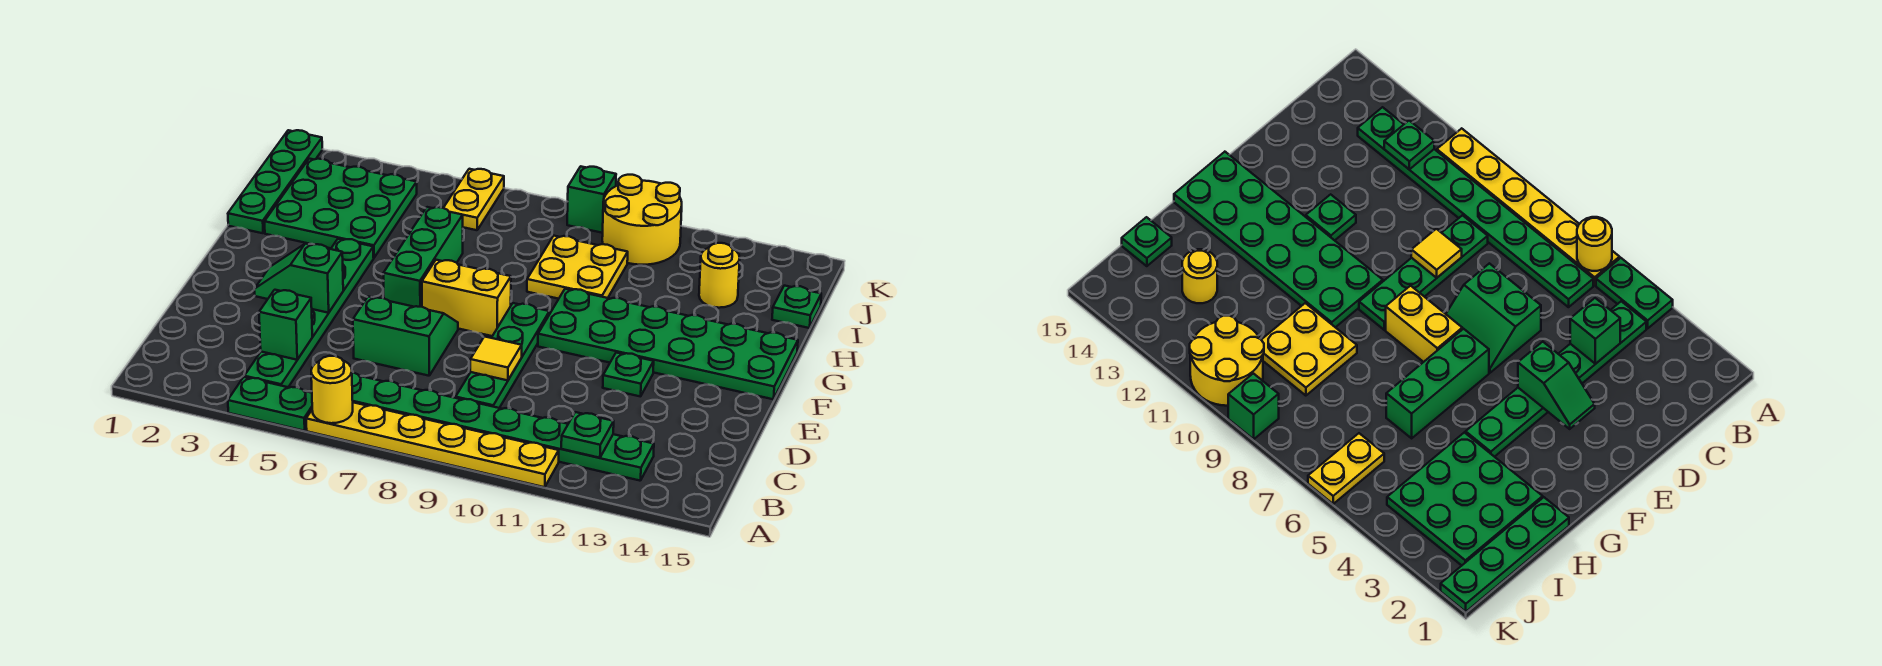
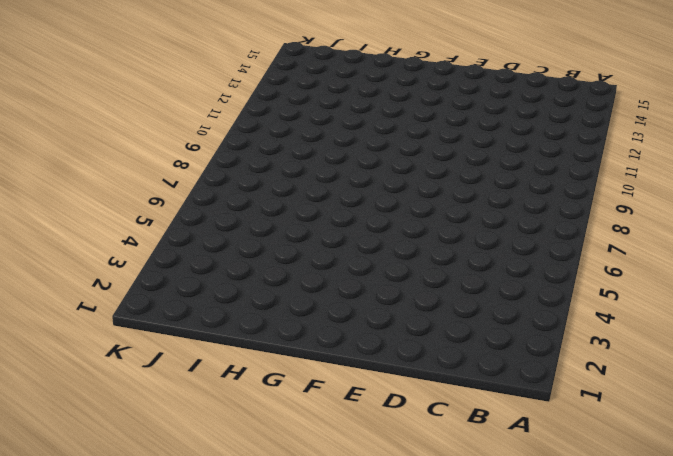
none -> green plate A4:A5 level 1
none -> yellow plate A6:A11 level 1
none -> green plate B4:G4 level 1

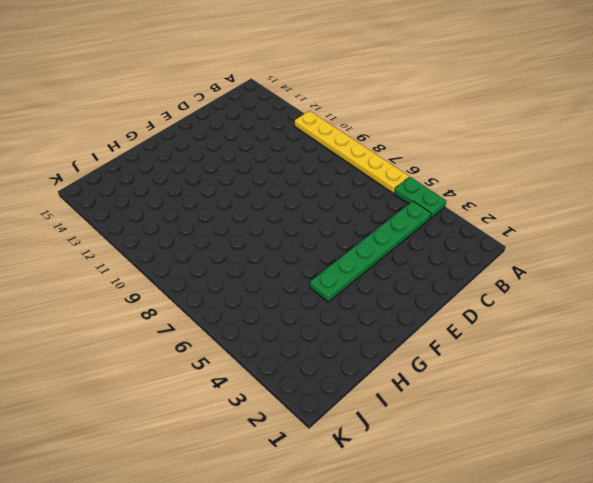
none -> green plate B6:B13 level 1
none -> green plate C9:F9 level 1
none -> green slope D6:E7 level 1 top D

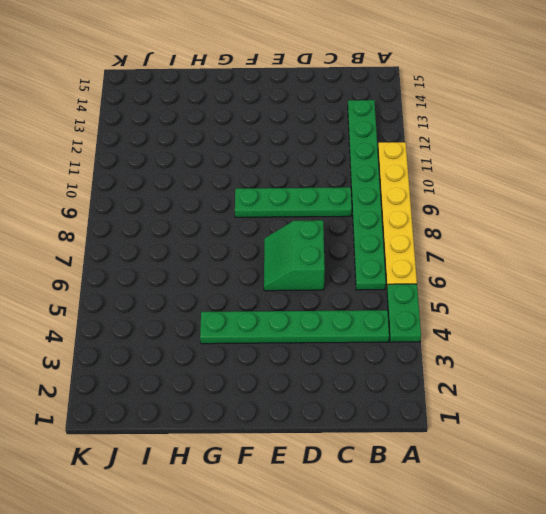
none -> green plate E12 level 1
none -> green brick F6:H6 level 1
none -> yellow brick F7:F8 level 1

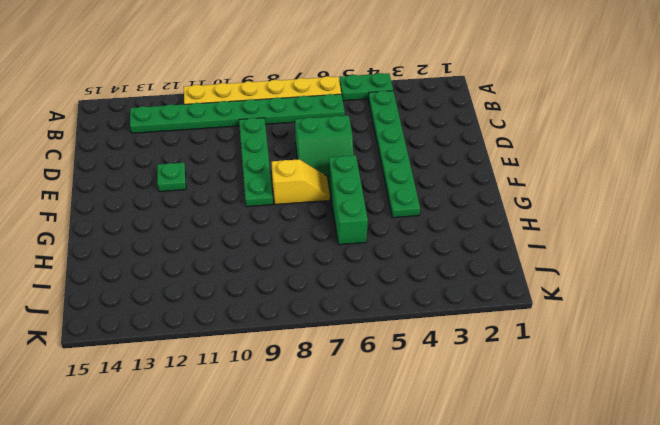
yellow slope F7:F8 level 1 top 8 -> yellow brick F7:F8 level 1
none -> green plate F10:G15 level 1
none -> green plate H1:K1 level 1
none -> green plate H2:J4 level 1

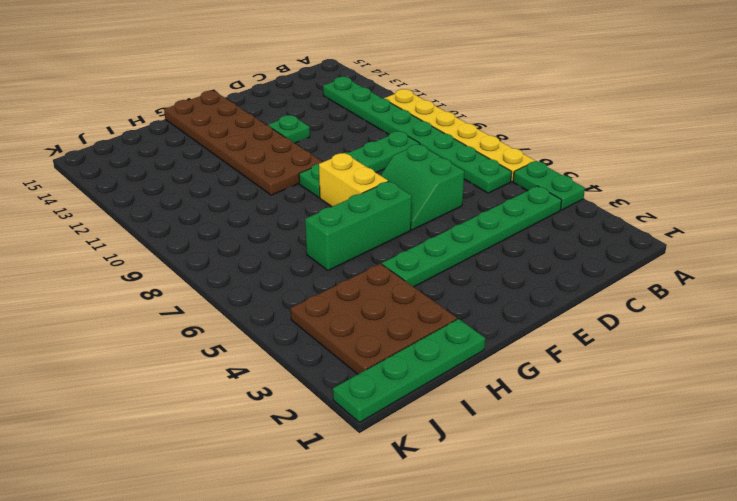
brown plate F10:G15 level 1 -> green plate F10:G15 level 1
brown plate H2:J4 level 1 -> green plate H2:J4 level 1
none -> yellow plate H9:I10 level 1
none -> yellow round brick I13 level 1
none -> green plate I15 level 1

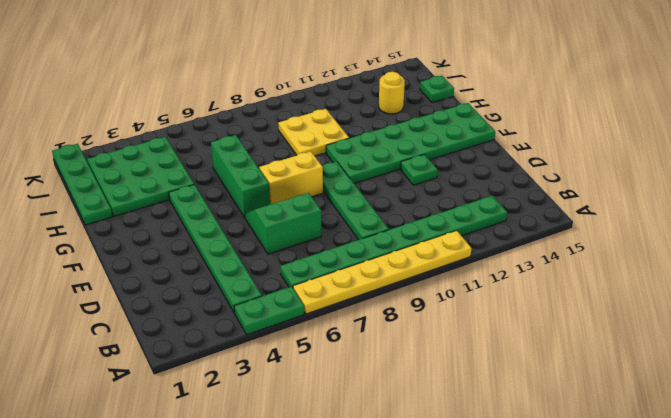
none -> yellow plate J6:K6 level 1
none -> yellow round brick J10:K11 level 1
none -> green brick K9 level 1

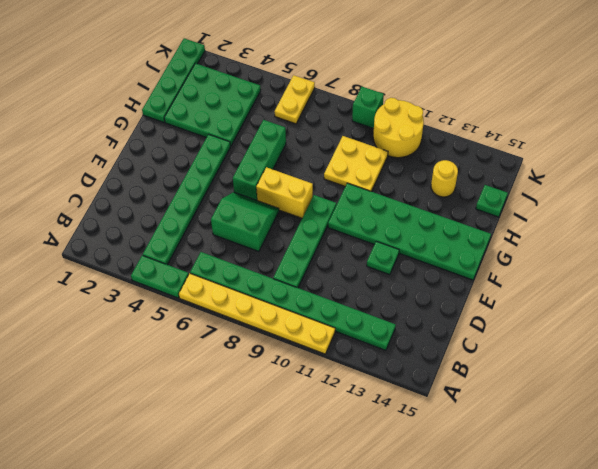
none -> yellow round brick A6 level 2
none -> green plate B12 level 2
none -> green brick C4 level 2

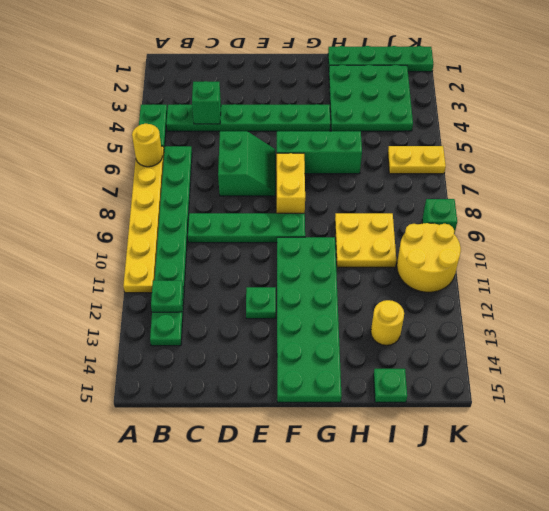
none -> yellow tile D9 level 2
none -> green slope E3:E4 level 2 top 4

